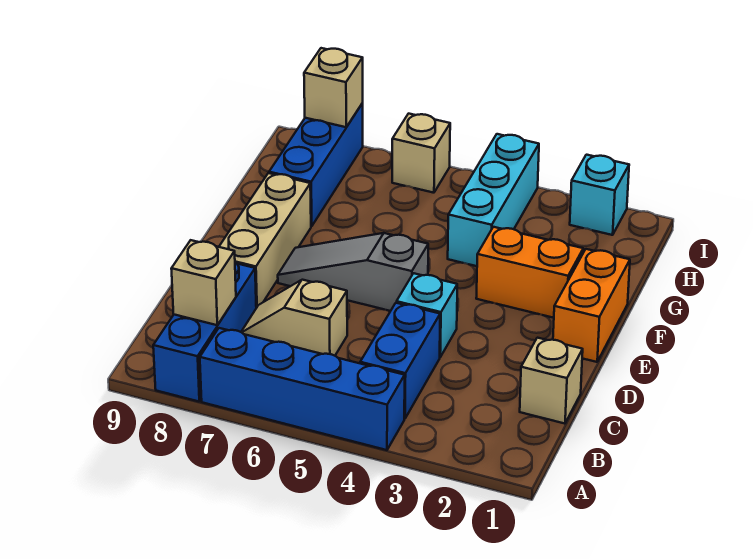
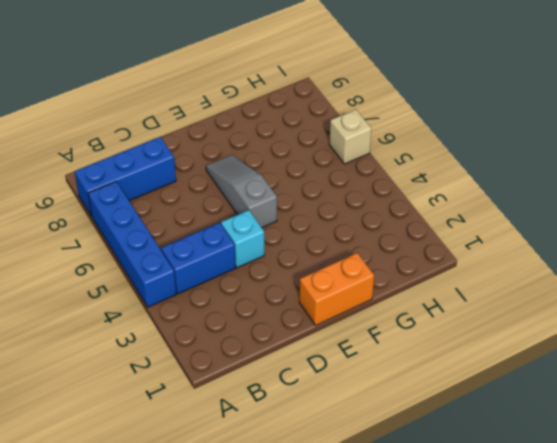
none -> tan brick C1 level 1
none -> tan slope C6:C7 level 1 top 6
none -> tan brick D8:F8 level 1

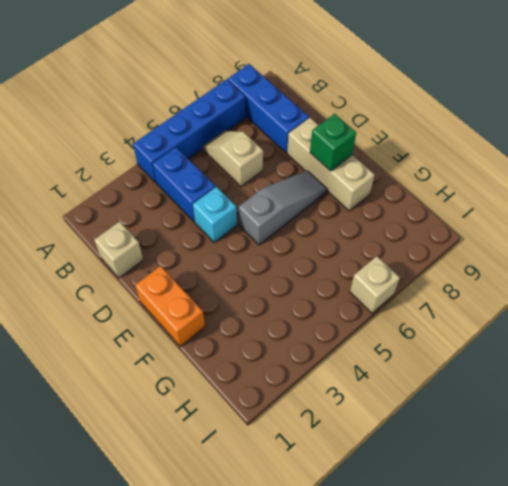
tan slope B6:C6 level 1 top C -> tan slope C6:C7 level 1 top 6
green brick E8 level 2 -> none
none -> orange brick F2:F3 level 1
none -> cyan brick G4:I4 level 1
none -> blue brick G8:I8 level 1

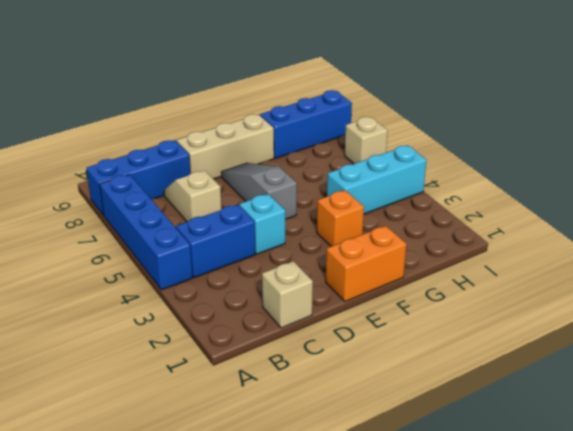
orange brick F3 level 1 -> orange brick F2:F3 level 1
none -> cyan brick I2 level 1
none -> tan brick B8 level 2
none -> tan brick I8 level 2

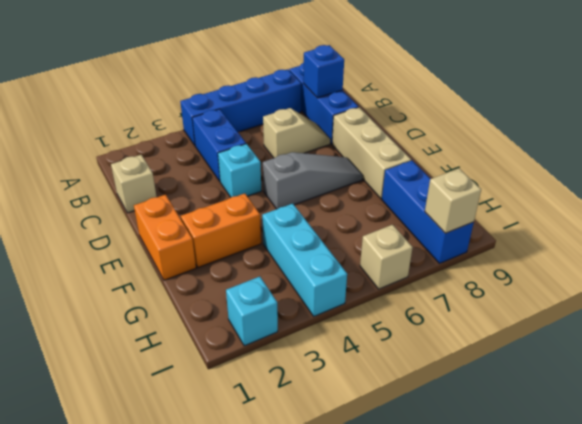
blue brick B8 level 2 -> tan brick B8 level 2

